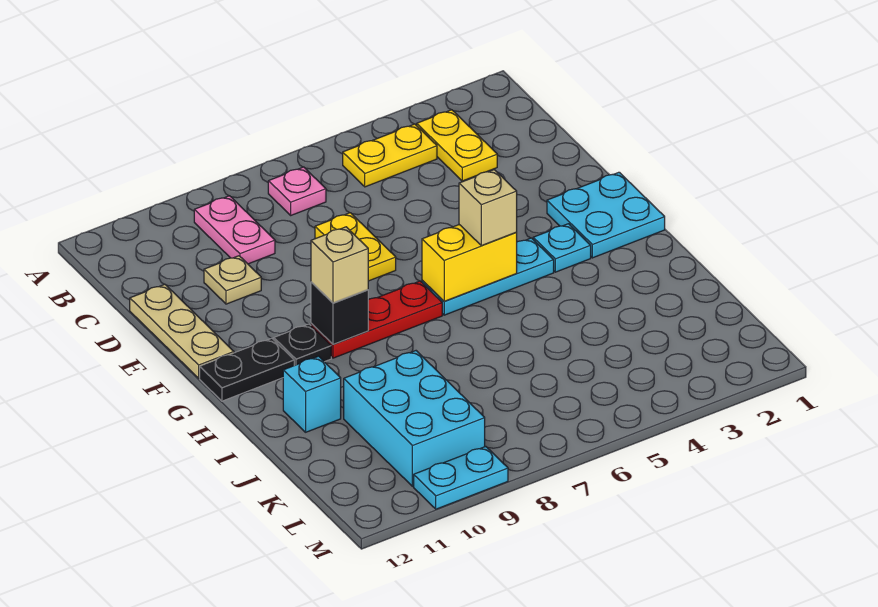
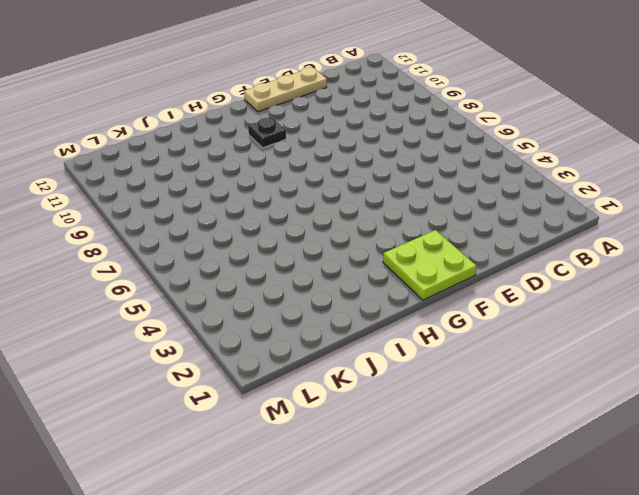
lime plate F1:G2 level 1 -> cyan plate F1:G2 level 1
none -> yellow plate B3:C3 level 1
none -> yellow plate B4:B5 level 1
none -> pink plate B7 level 1

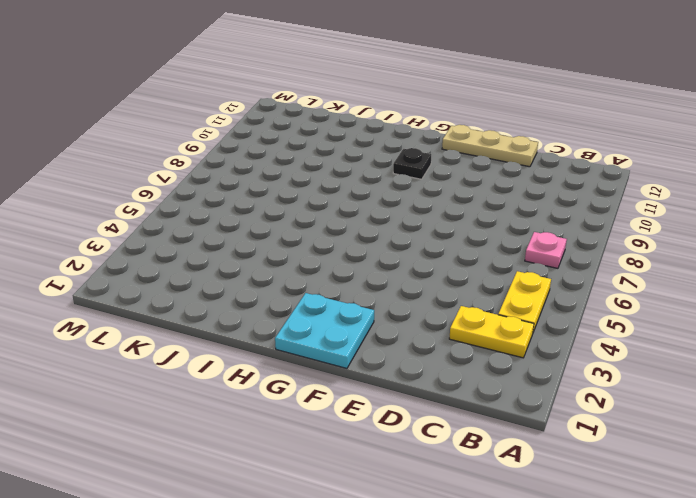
none -> pink plate B9:C9 level 1
none -> yellow plate D7:E7 level 1
none -> tan plate D10 level 1

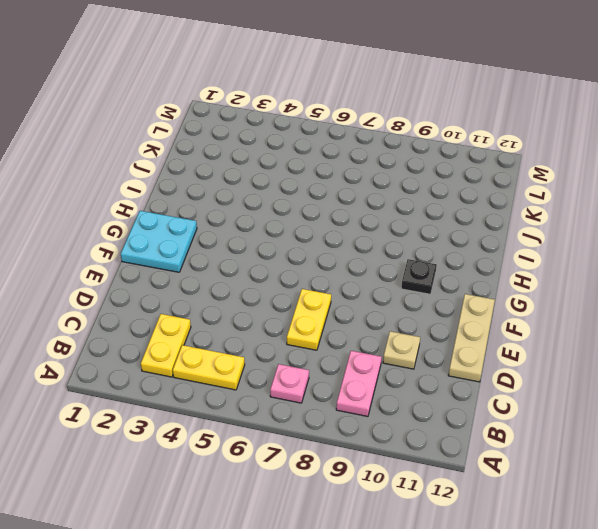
none -> cyan plate G3 level 1
none -> cyan plate G4:G6 level 1
none -> red plate G7:G9 level 1

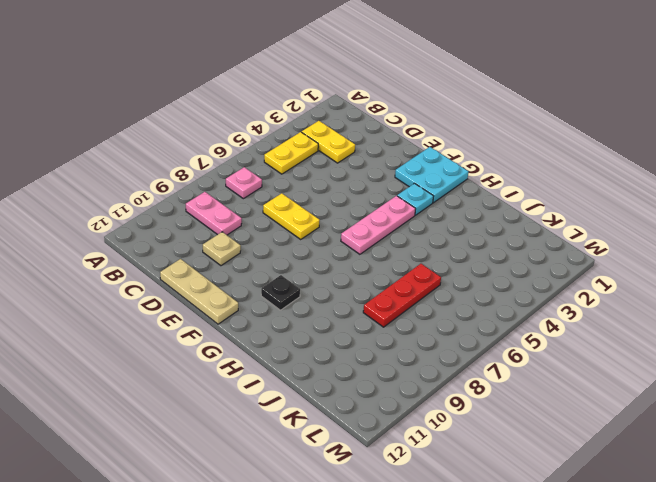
pink plate G4:G6 level 1 -> cyan plate G4:G6 level 1
red plate J6:J8 level 1 -> red plate G7:G9 level 1
none -> black plate G11:G12 level 1
none -> cyan brick I11 level 1
none -> cyan brick J9:L10 level 1

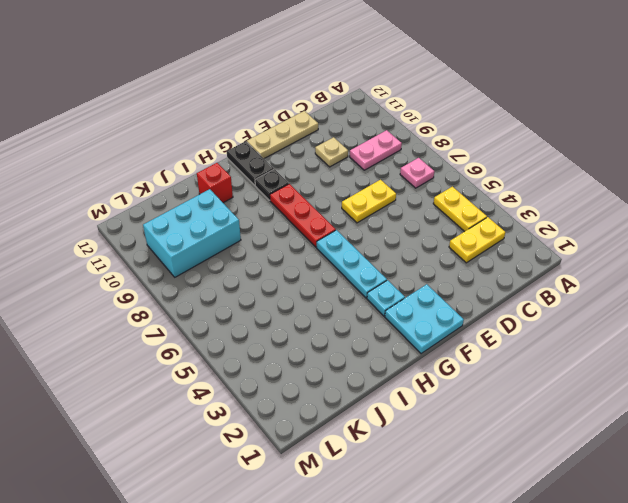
red brick I11 level 1 -> cyan brick I11 level 1
none -> cyan plate M9:M10 level 1
none -> yellow brick G5:G6 level 2
none -> black brick G9 level 2

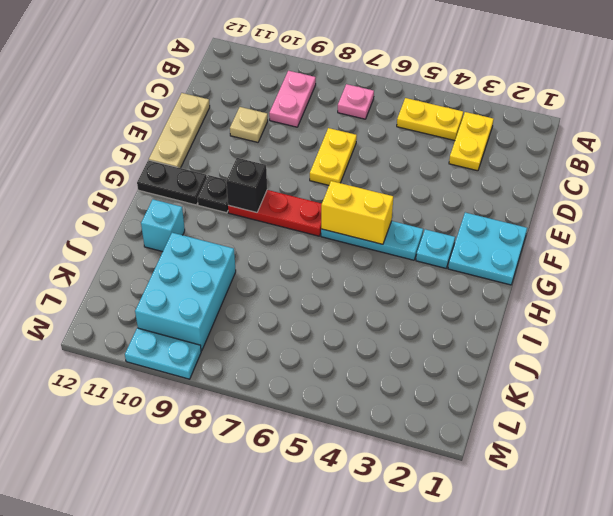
none -> tan brick G5 level 3
none -> tan brick G9 level 3

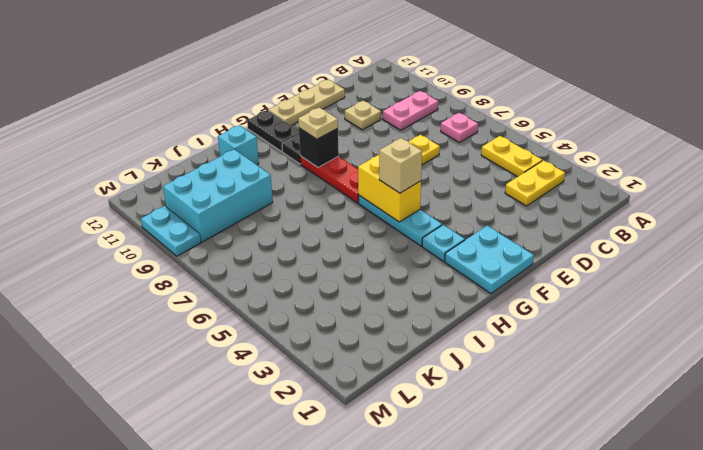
tan plate G9 level 3 -> tan brick G9 level 3

